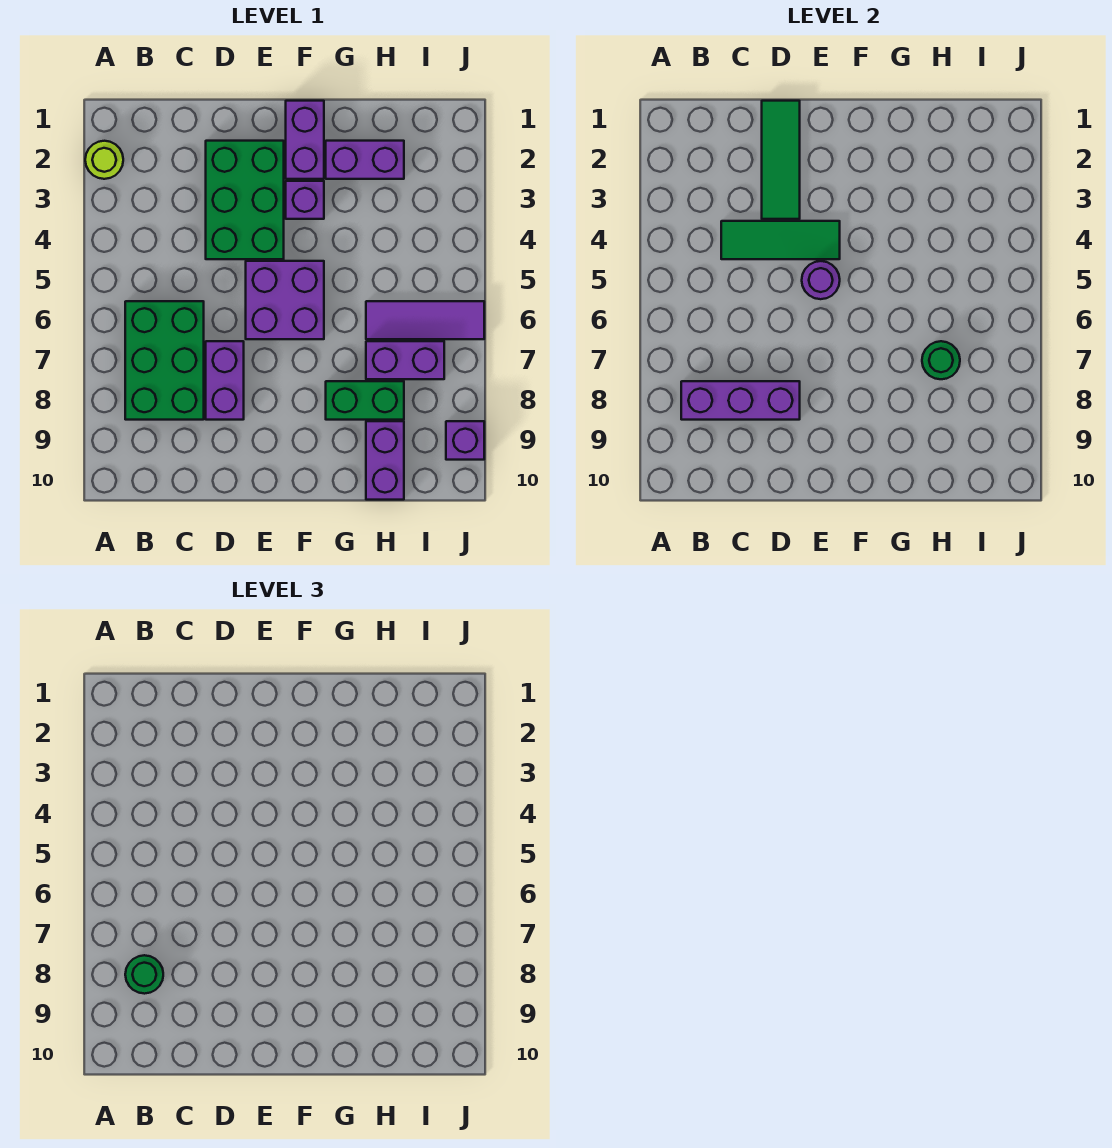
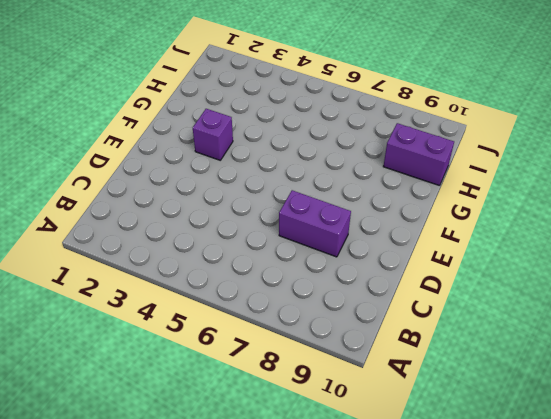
none -> lime round brick A2 level 1
none -> green brick B6:C8 level 1
none -> green brick D2:E4 level 1

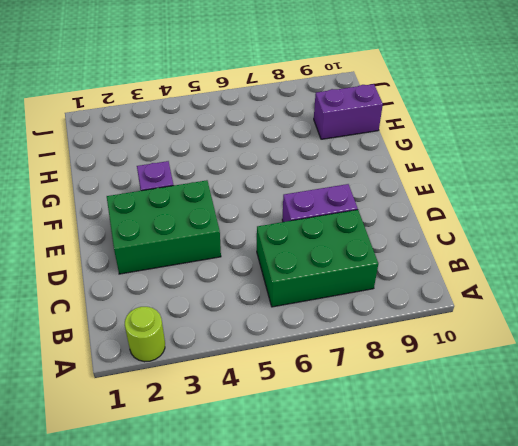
none -> purple brick E5:F6 level 1
none -> purple brick F1:F2 level 1
none -> purple brick G2:H2 level 1

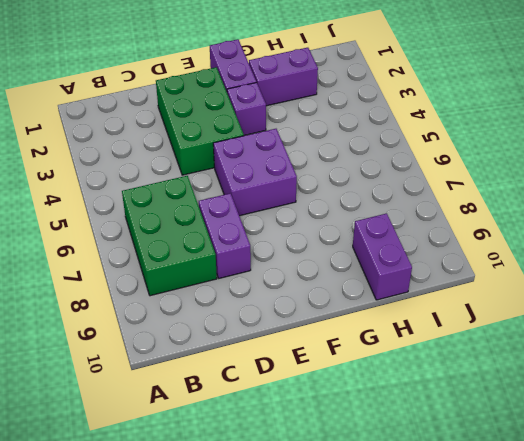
none -> lime round brick A2 level 1
none -> green brick G8:H8 level 1
none -> purple tile H6:J6 level 1

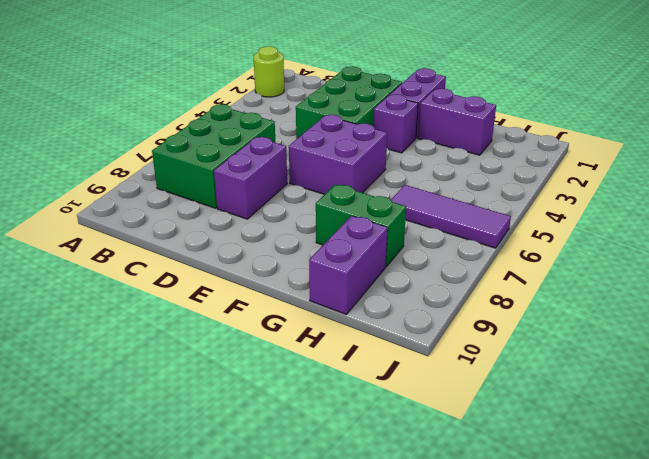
none -> purple brick H7:I7 level 1
none -> purple brick J9 level 1
none -> purple brick B8:D8 level 2

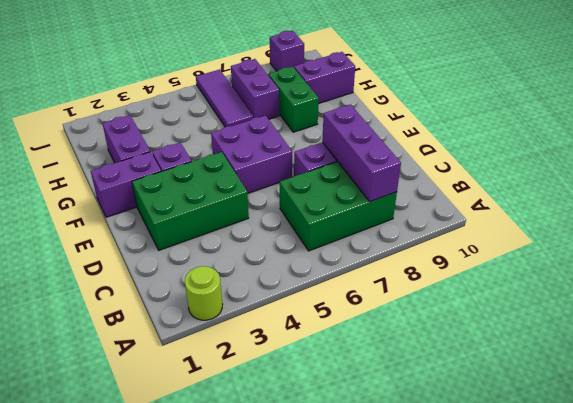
none -> green tile C4:E4 level 2
none -> green tile D1:D3 level 2
none -> purple round brick E5 level 2

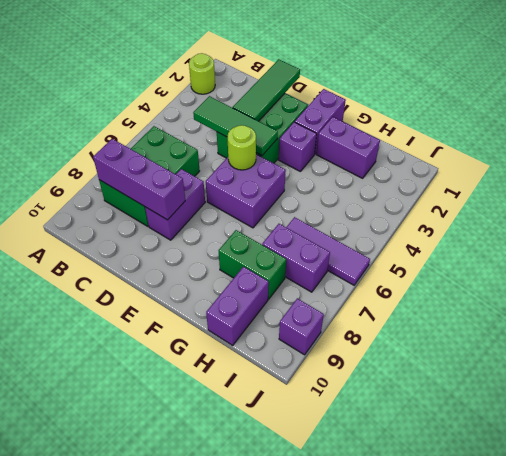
lime round brick E5 level 2 -> purple round brick E5 level 2
none -> green round brick H7 level 2
none -> green round brick B8 level 3

